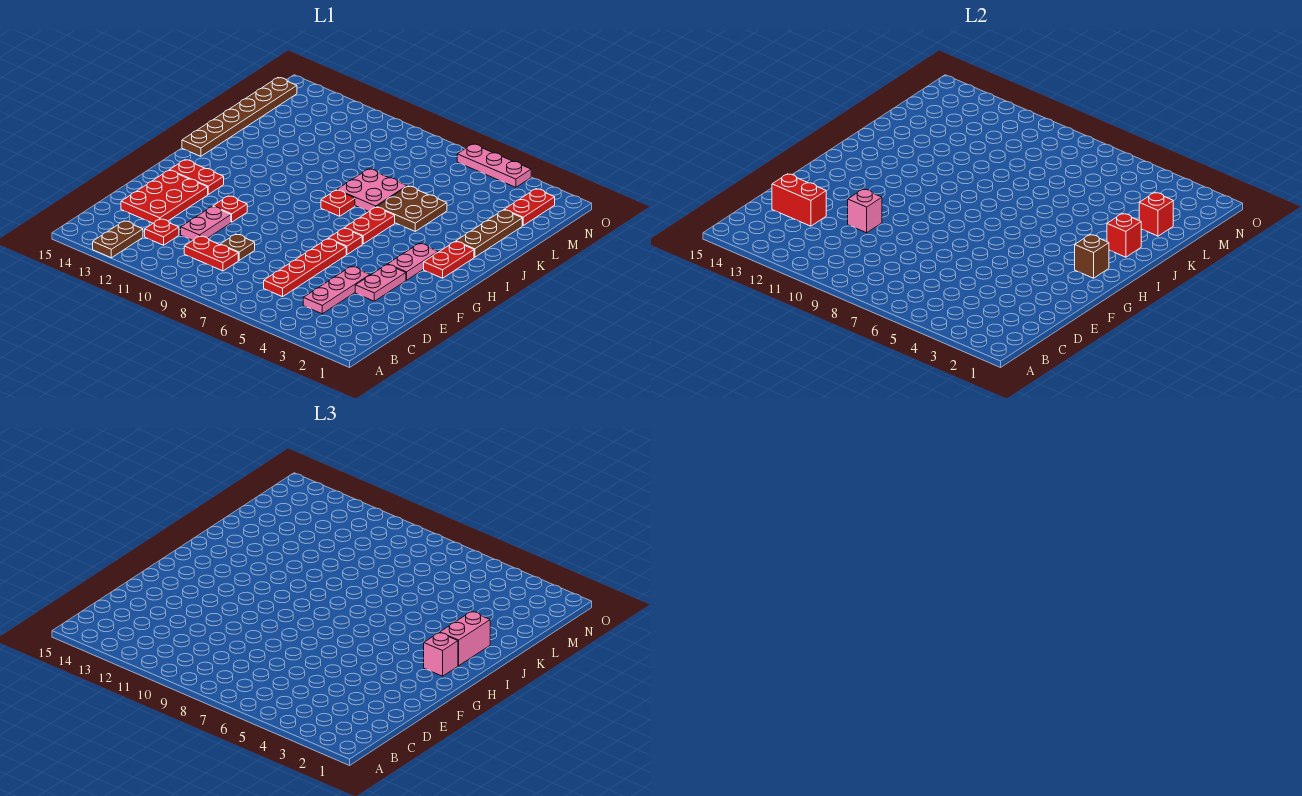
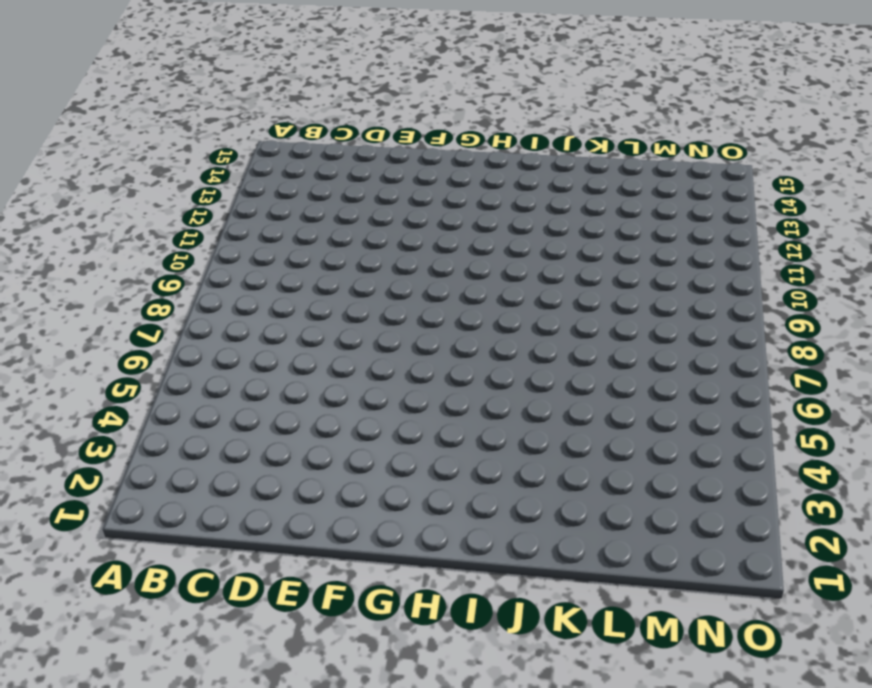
none -> brown plate A13:B13 level 1
none -> pink plate C4:E4 level 1
none -> red plate C6:F6 level 1

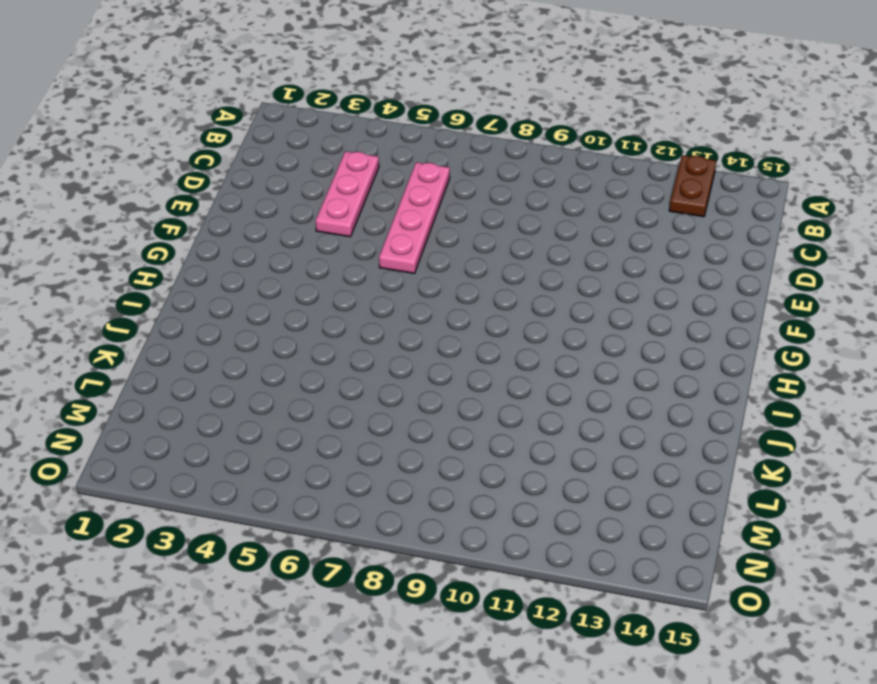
pink plate C6:F6 level 1 -> red plate C6:F6 level 1
none -> red plate C9:C10 level 1
none -> red plate C12 level 1
none -> brown plate D9 level 1

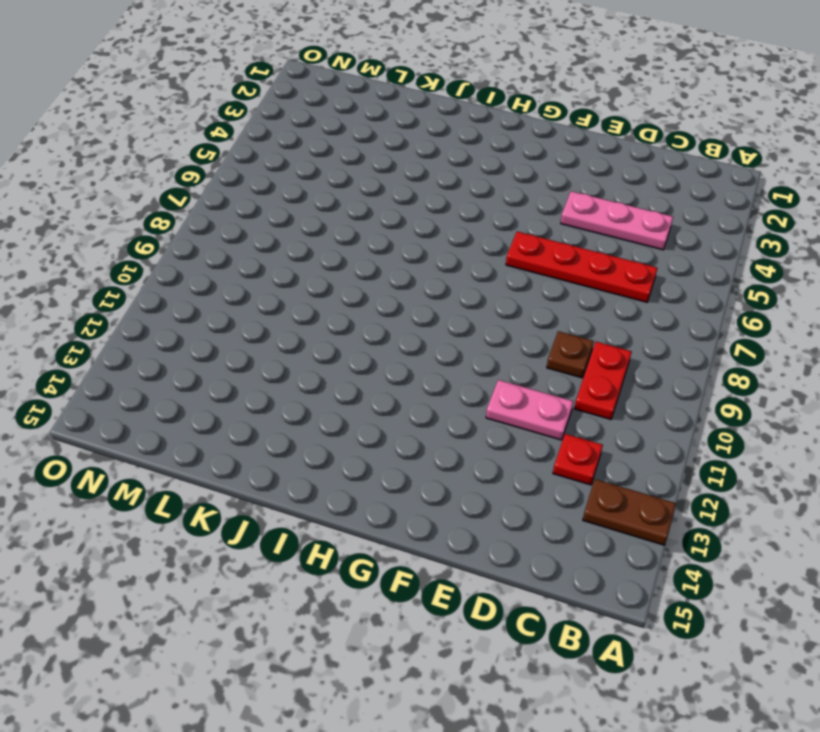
none -> red plate D13:F14 level 1
none -> pink plate E3:F3 level 1
none -> red plate F11 level 1

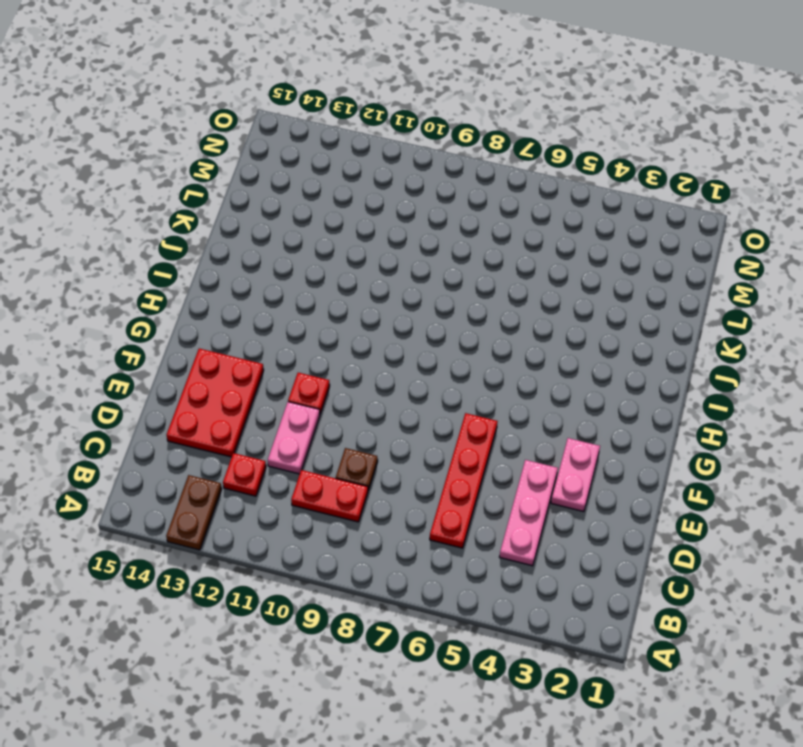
none -> pink plate G3:H3 level 1
none -> red plate G6 level 1
none -> red plate G13:G14 level 1

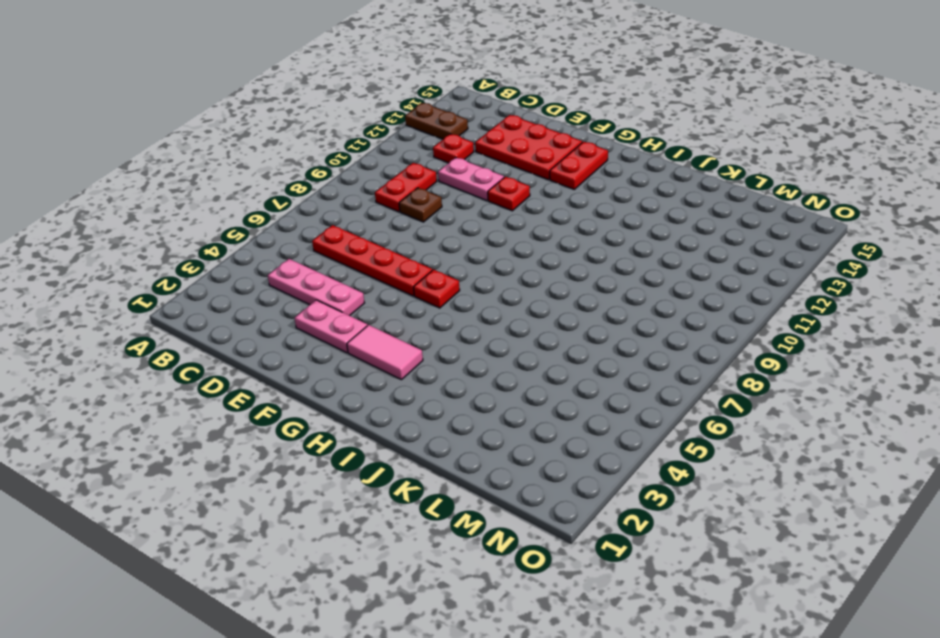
pink tile G3:H3 level 1 -> pink plate G3:H3 level 1
none -> red plate H2:I2 level 1
none -> red plate H6:I6 level 1
none -> red plate I8 level 1

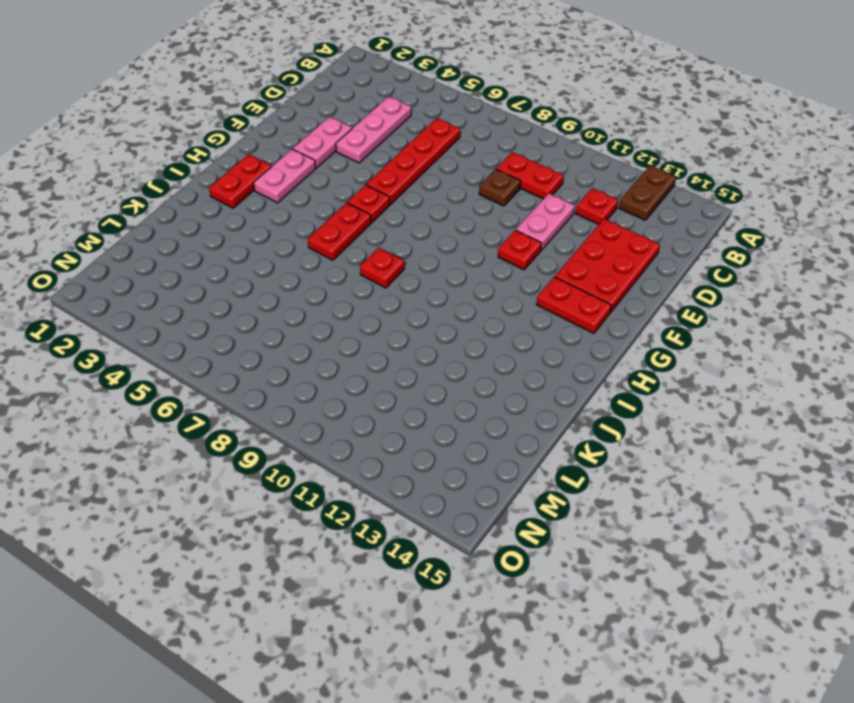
none -> brown plate I15:N15 level 1
none -> brown plate J2:L2 level 1
none -> brown plate J5:K6 level 1

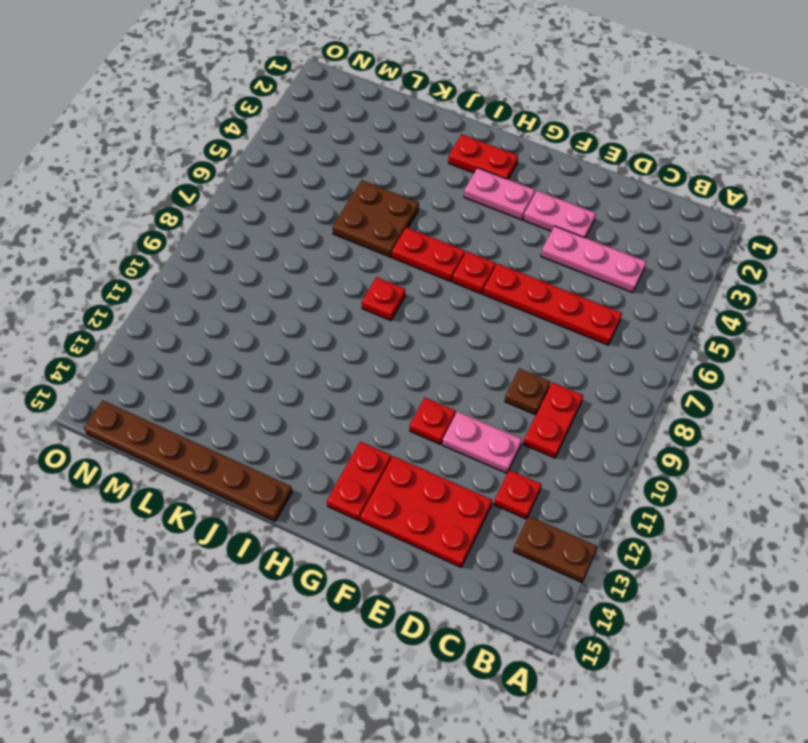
none -> brown plate J2:L2 level 1
none -> pink plate J7:K8 level 1
none -> red plate M2:N2 level 1

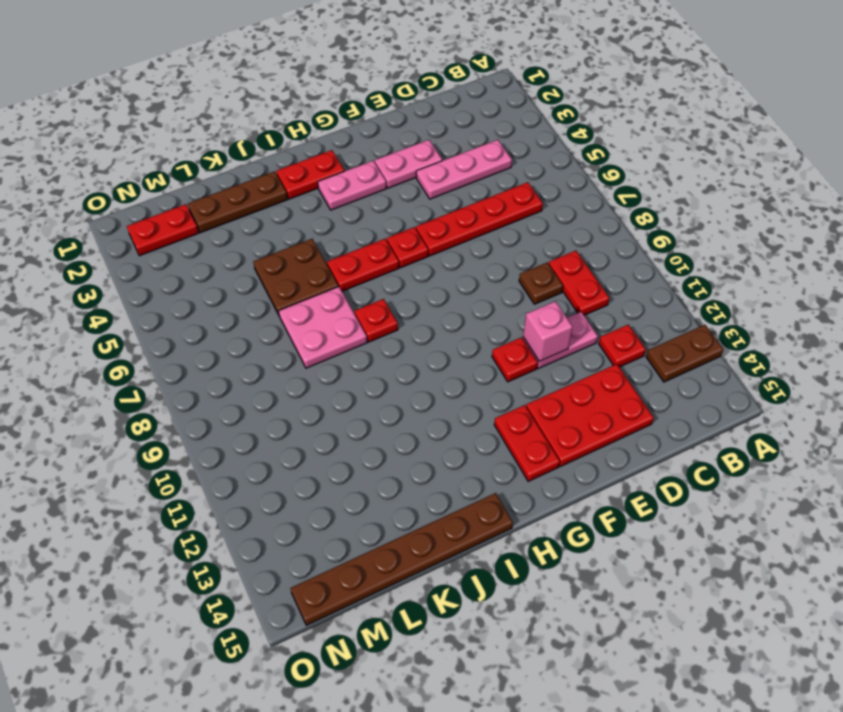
none -> pink plate O4:O6 level 1
none -> red brick D13:D14 level 2
none -> brown brick H2 level 2

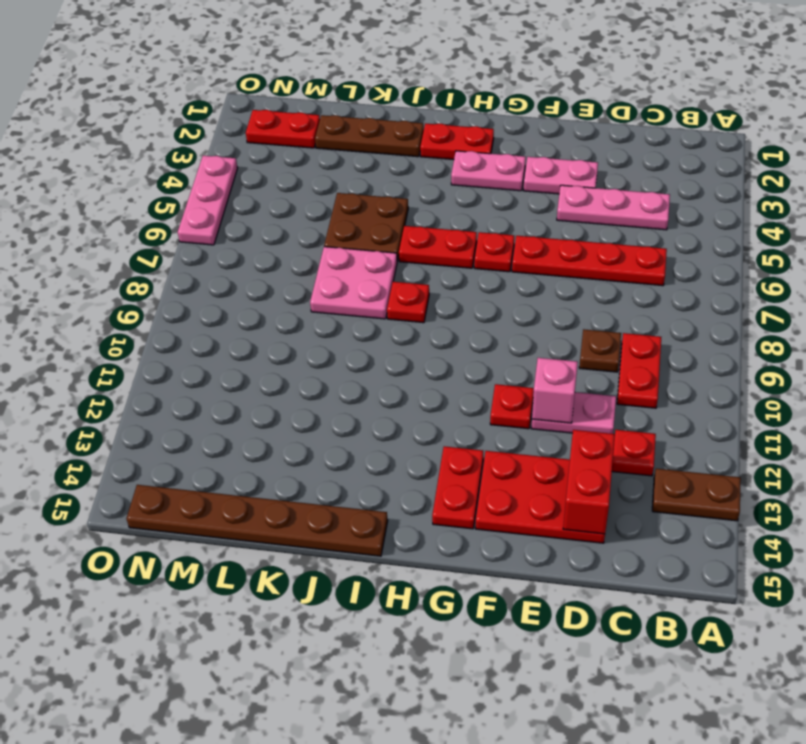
none -> brown brick H2 level 2
none -> red brick J2 level 2
none -> red brick L2 level 2

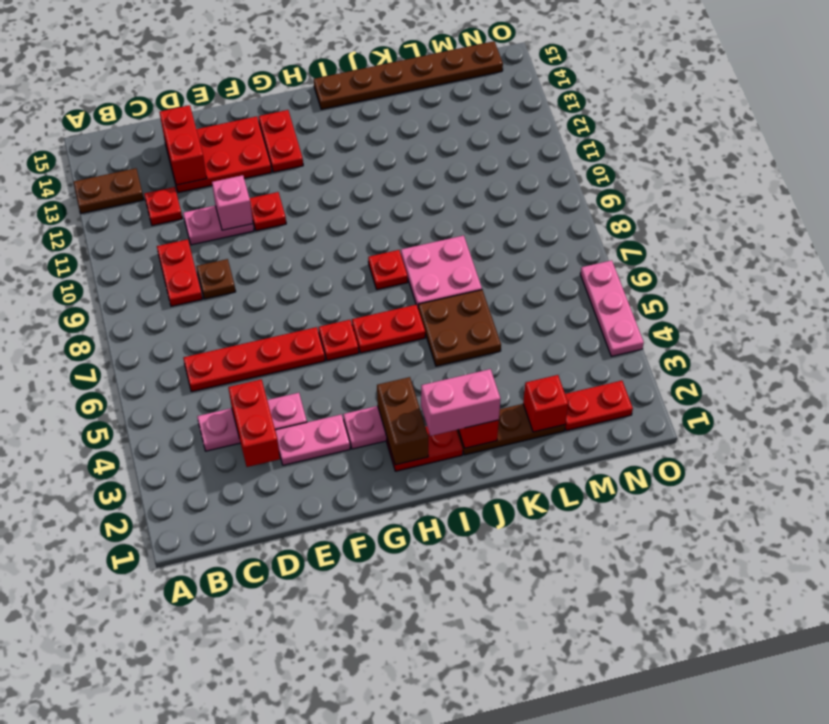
red brick D3:D4 level 2 -> none
brown brick H2:H3 level 2 -> brown brick H2 level 2
none -> pink brick H2 level 3

